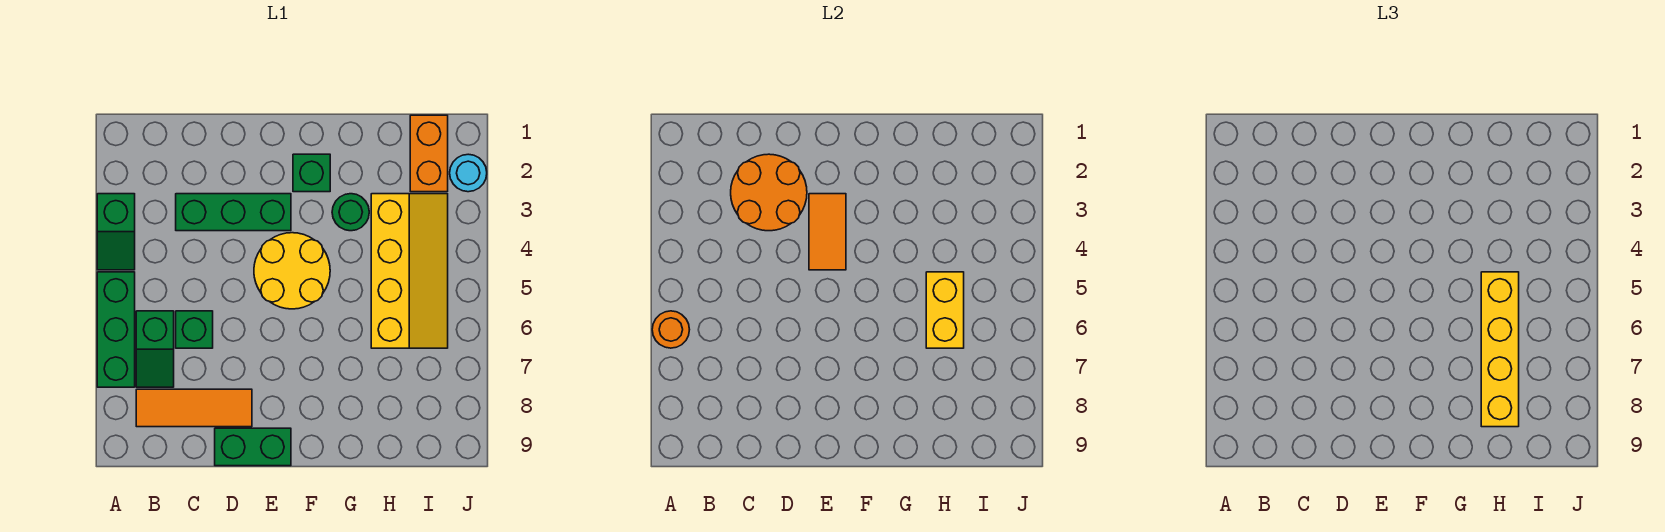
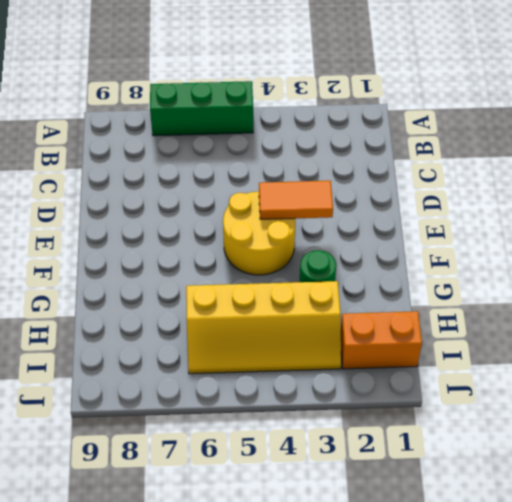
none -> green slope A3:A4 level 1 top 3
none -> green slope B6:B7 level 1 top 6
none -> orange tile B8:D8 level 1

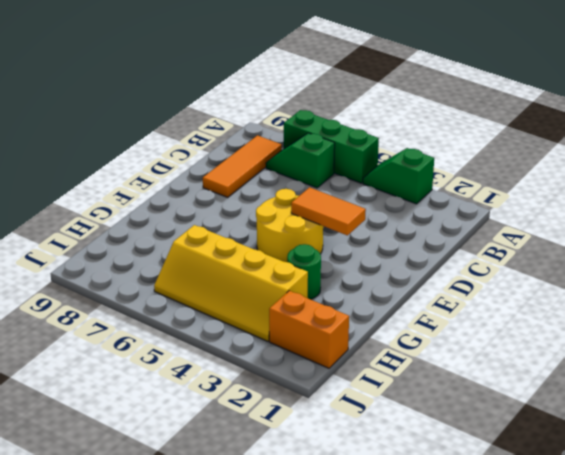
none -> green brick C3:E3 level 1
none -> green brick C6 level 1
none -> green brick D9:E9 level 1

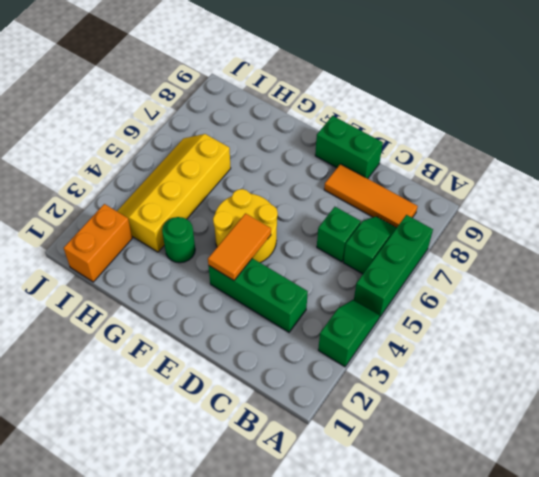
none -> green brick F2 level 1
none -> cyan round brick J2 level 1
none -> orange round brick A6 level 2

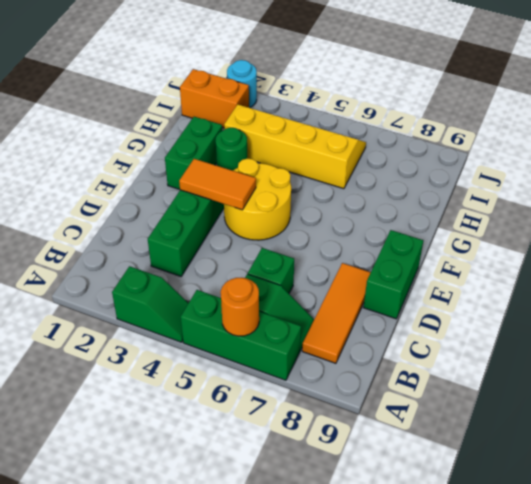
green brick F2:G2 level 1 -> green brick F2 level 1
none -> orange round brick C2:D3 level 2
none -> yellow brick H5:H6 level 2
none -> yellow brick H5:H8 level 3

